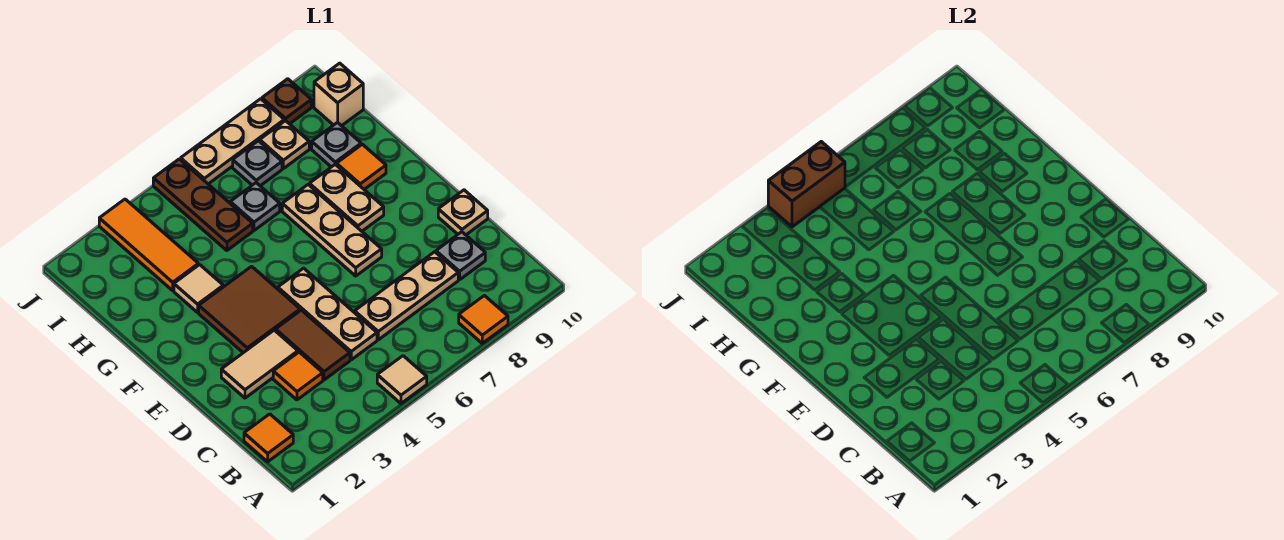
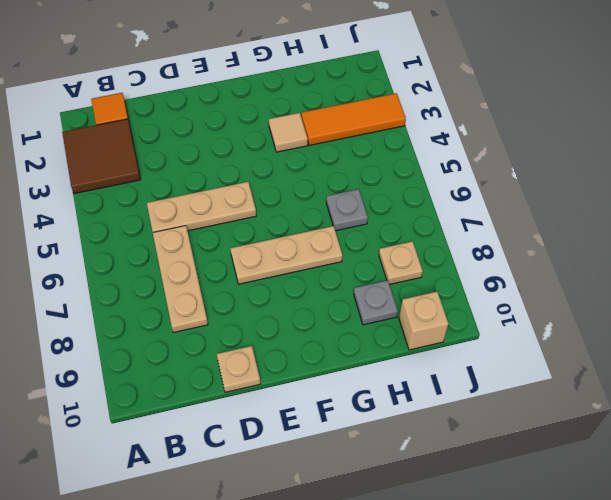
brown tile A2:B3 level 1 -> brown tile E3:F4 level 1
none -> tan tile A5 level 1
none -> orange tile A8 level 1
none -> orange tile C3 level 1

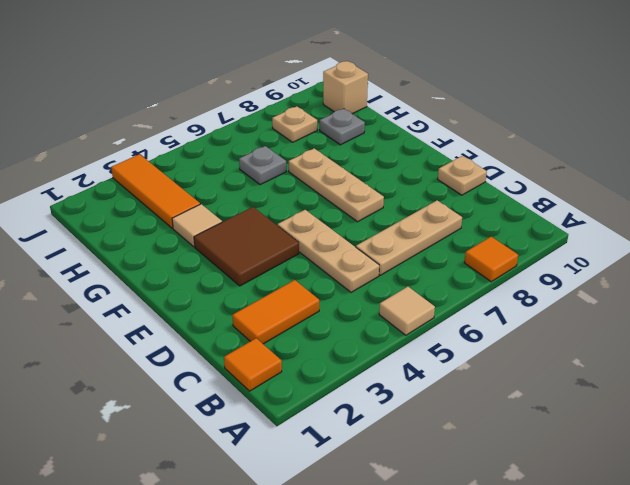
orange tile C2:C3 level 1 -> orange tile C3 level 1
none -> brown tile C4:D4 level 1
none -> grey plate C9 level 1
none -> tan tile D2:D3 level 1

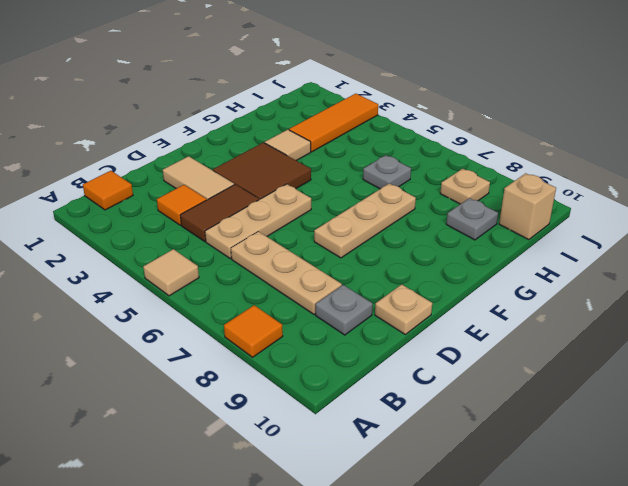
none -> tan plate F8:G8 level 1
none -> orange tile G9 level 1
none -> brown plate H5:J5 level 1

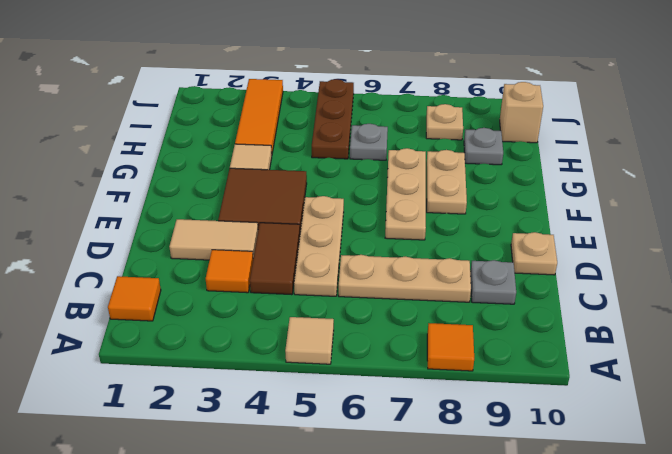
none -> orange tile G9 level 1
none -> grey plate I7 level 1
none -> tan plate J6:J8 level 1

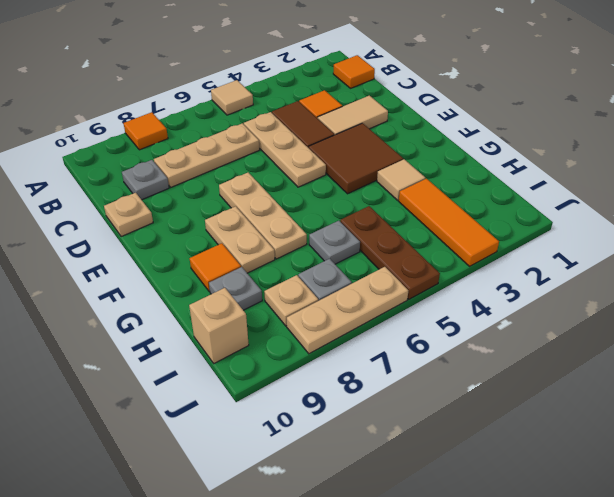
none -> brown plate J9 level 1
none -> brown brick J4:J5 level 2

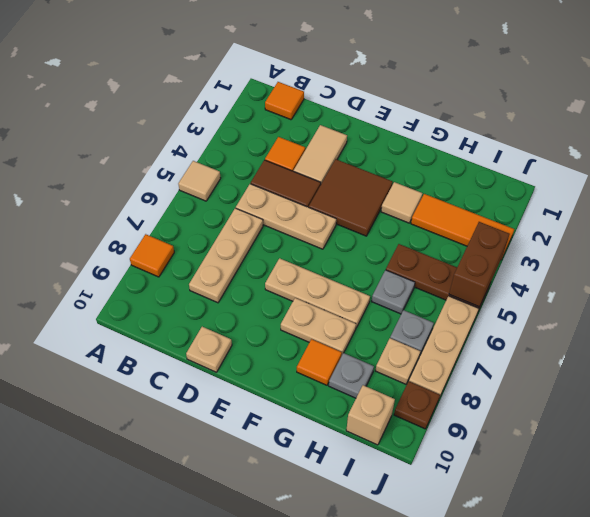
none -> grey plate C9 level 1

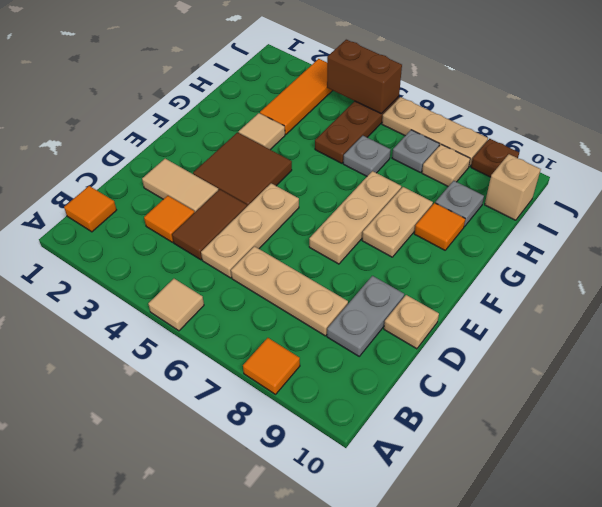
grey plate C9:D9 level 1 -> grey plate C9 level 1

